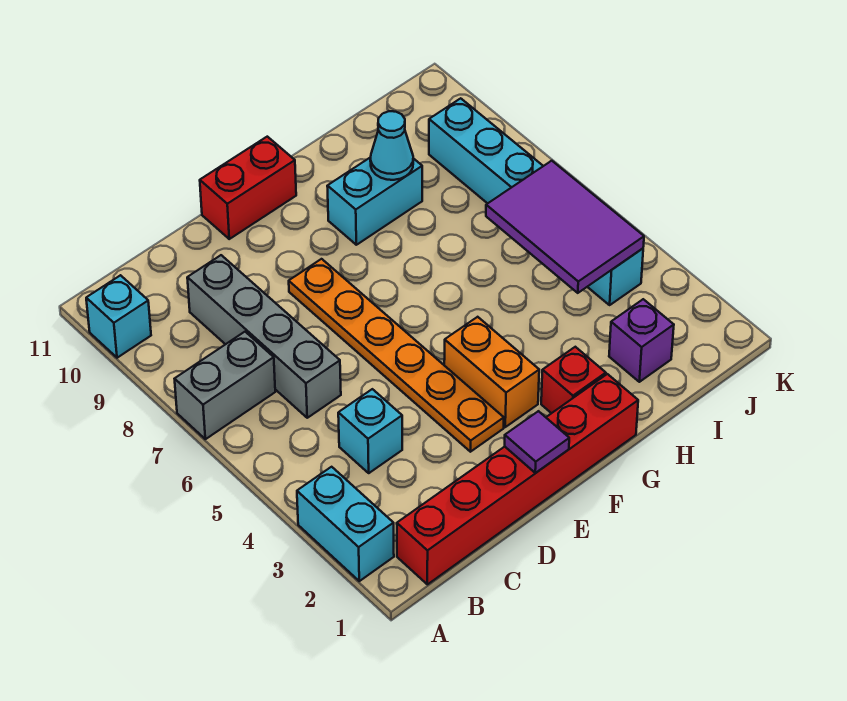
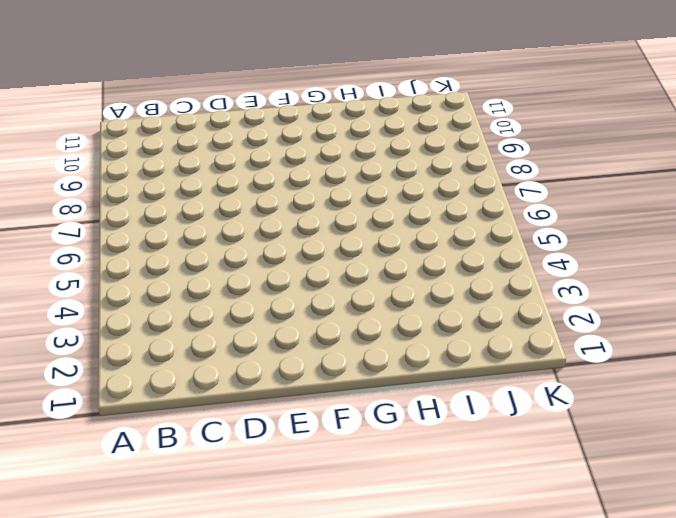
none -> cyan brick A2:A3 level 1
none -> grey brick A7:B7 level 1
none -> cyan brick A10 level 1

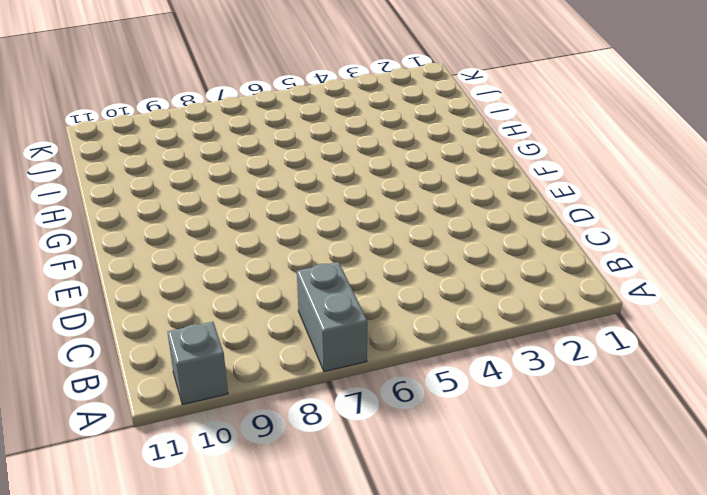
grey brick A10 level 1 -> cyan brick A10 level 1
none -> cyan brick A2:A3 level 1
none -> red brick B1:G1 level 1
none -> cyan brick C4 level 1

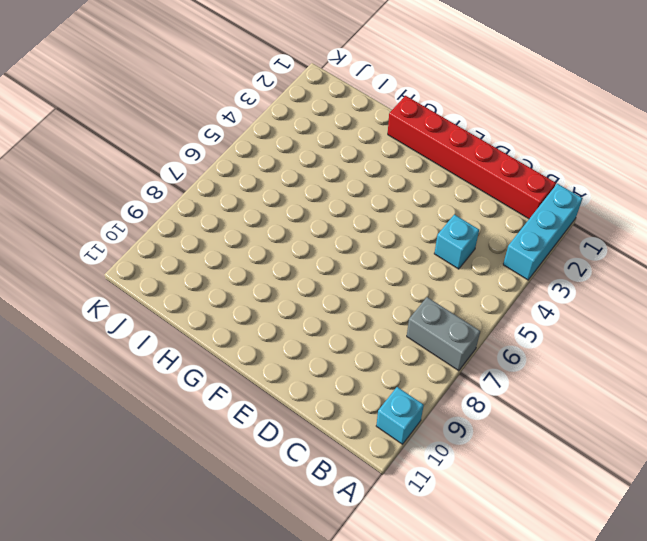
cyan brick A1:A3 level 1 -> cyan brick A2:A3 level 1
none -> grey brick C6:C9 level 1
none -> orange plate E3:E8 level 1
none -> red brick E11:F11 level 1

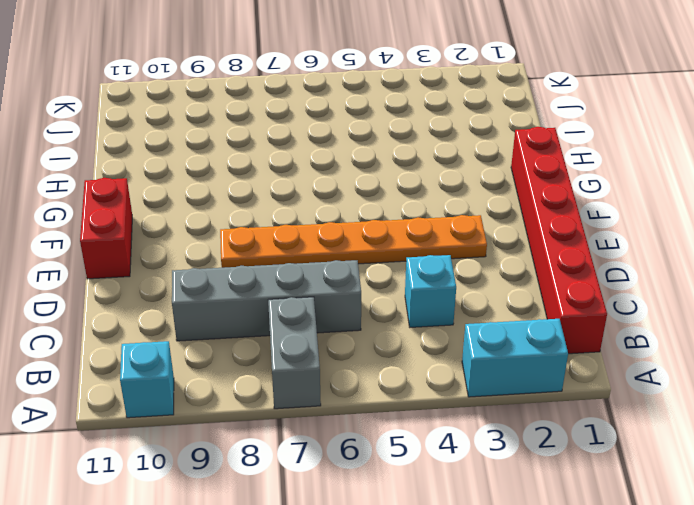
none -> orange brick F3:F4 level 1
none -> red brick G2 level 1
none -> cyan brick G9:H9 level 1

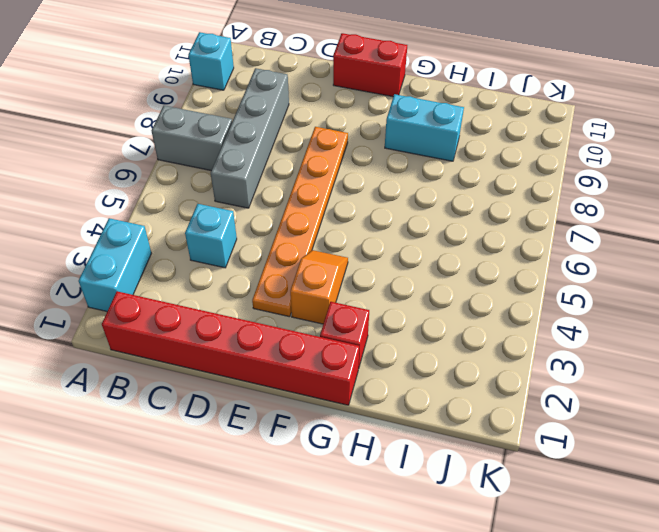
orange slope F3:F4 level 1 top 3 -> orange brick F3:F4 level 1
none -> purple brick I2 level 1
none -> cyan brick J4:J9 level 1
none -> purple tile E1 level 2

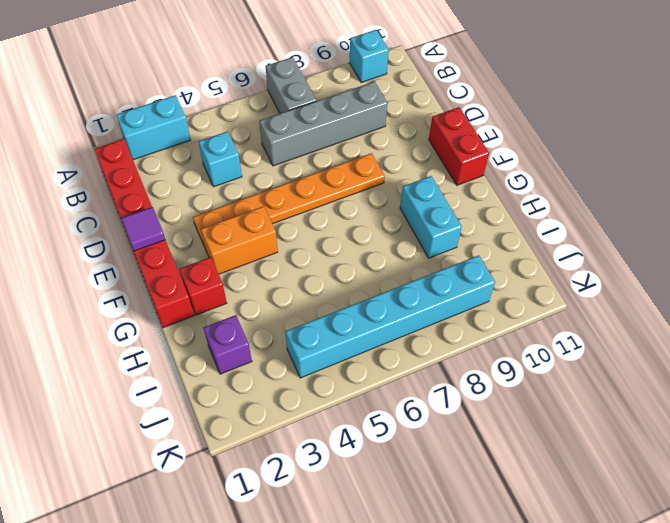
none -> cyan cone H9 level 2
none -> purple tile I4:J6 level 2

